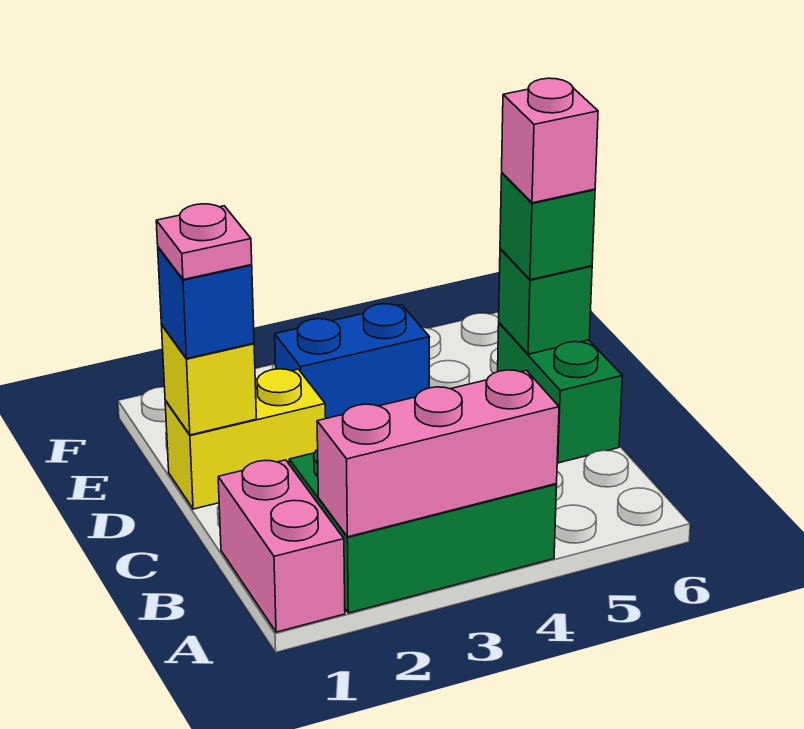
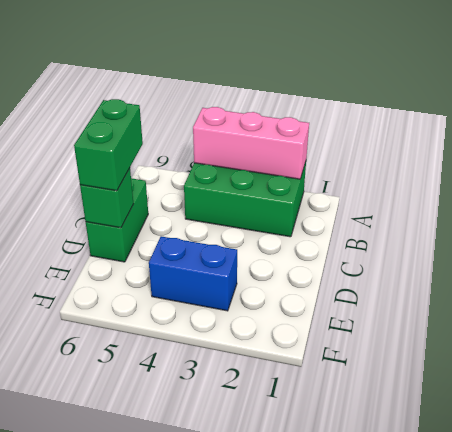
green brick C6:D6 level 3 -> green brick D6 level 3
none -> pink brick A1:B1 level 1
none -> yellow brick D1:D2 level 1
none -> yellow brick D1 level 2

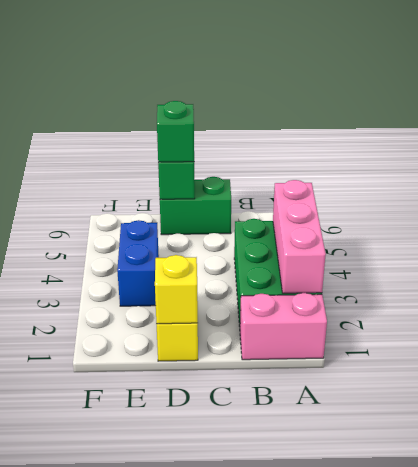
none -> blue brick D1 level 3
none -> pink plate D1 level 4
none -> pink brick D6 level 4

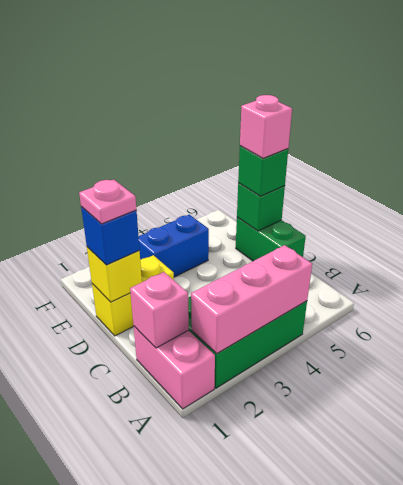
pink brick B1 level 2 -> none

